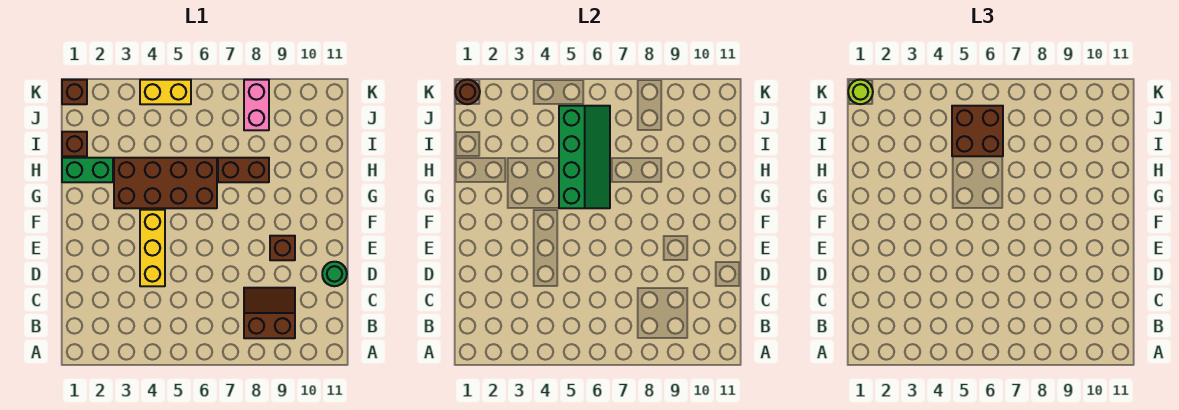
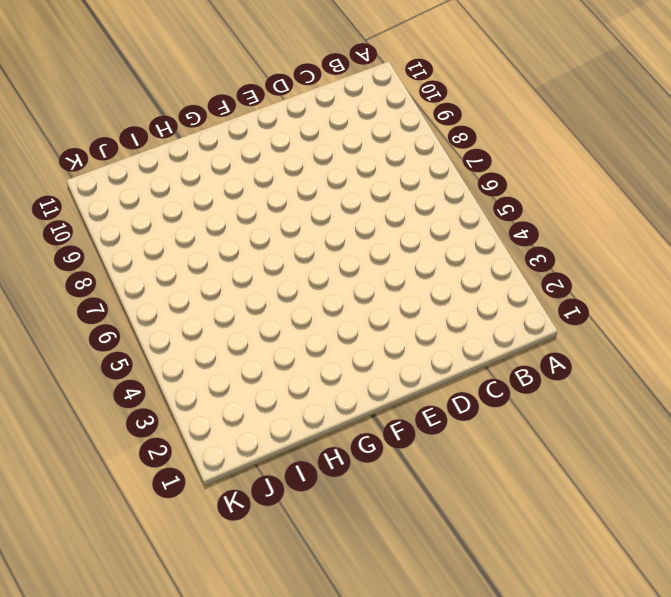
none -> brown slope B8:C9 level 1 top B
none -> yellow brick D4:F4 level 1
none -> green round brick D11 level 1

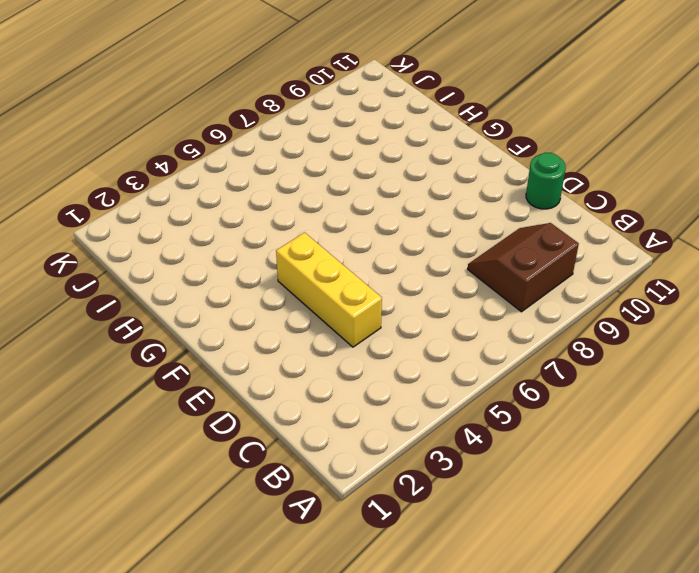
none -> brown brick E9 level 1
none -> brown brick G3:H6 level 1
none -> green brick H1:H2 level 1

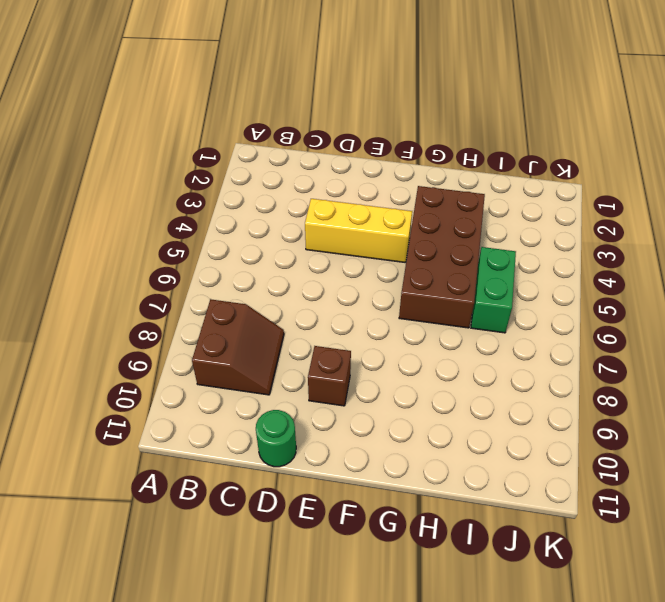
green brick I5:I6 level 1 -> green brick H1:H2 level 1
none -> brown brick H7:H8 level 1
none -> brown brick I1 level 1
none -> pink brick J8:K8 level 1

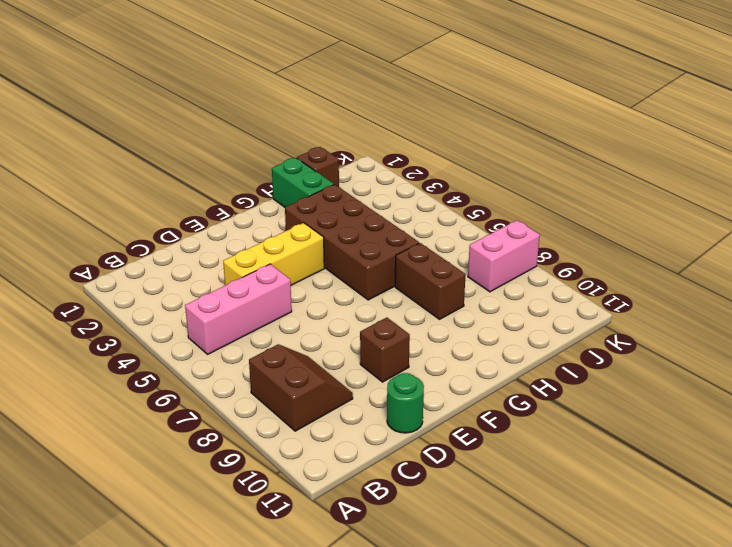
pink brick B5:D5 level 1 -> none
none -> brown brick K1 level 1
none -> yellow brick K4:K5 level 1
none -> green slope G5:J6 level 2 top 5

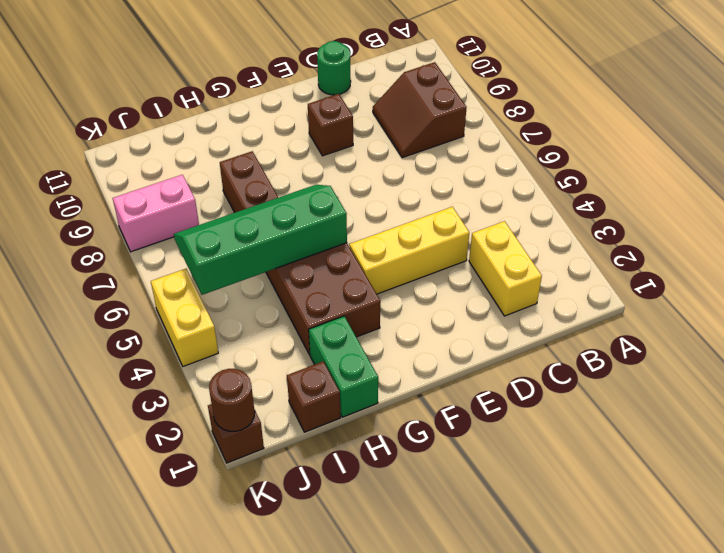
yellow brick C2:C3 level 1 -> none
none -> brown brick I5:J6 level 3
none -> lime round brick K1 level 3

